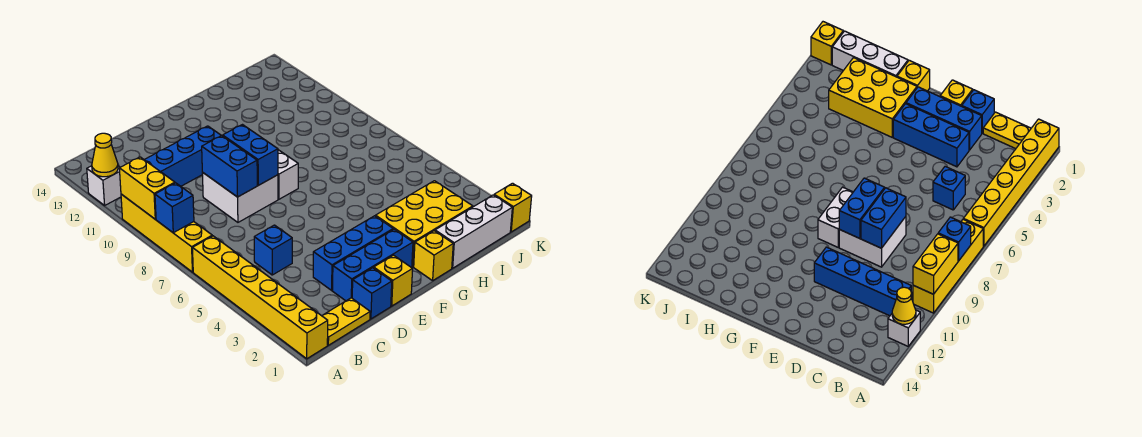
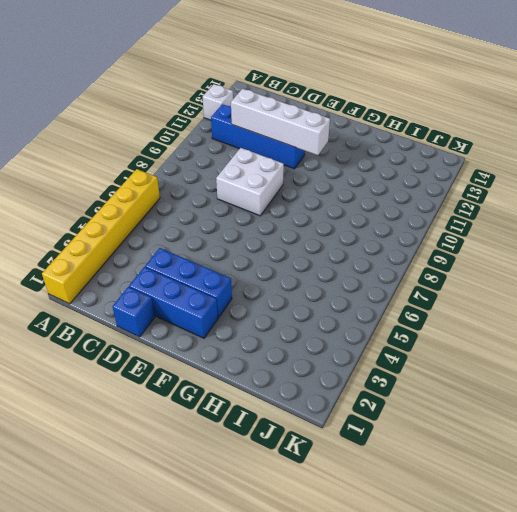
white brick C11:F11 level 2 -> none
none -> yellow brick A7:A10 level 1
none -> yellow plate B1:C1 level 1
none -> blue brick C5 level 1

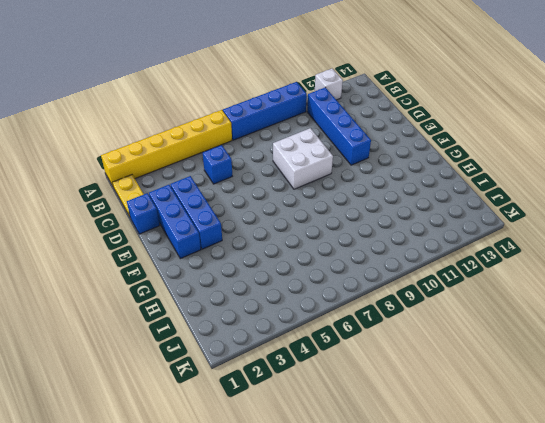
blue brick A7:A10 level 1 -> yellow brick A7:A10 level 1
none -> yellow brick E1 level 1
none -> white brick F8:F9 level 1
none -> yellow brick G1 level 1

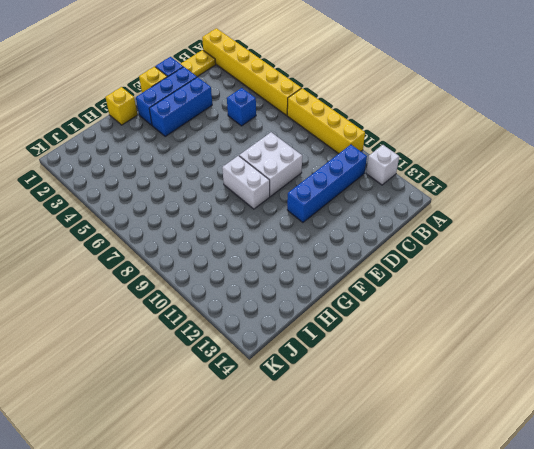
none -> yellow brick G2:I3 level 1
none -> white brick H1:J1 level 1
none -> yellow brick K1 level 1

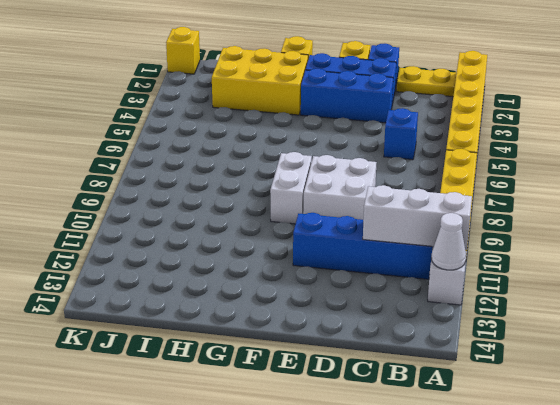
white brick A11:C11 level 2 -> white brick H1:J1 level 1
white cone A12 level 2 -> yellow cone A12 level 2
none -> blue brick A8 level 2
none -> yellow brick A9:A10 level 2
none -> blue brick D8:D9 level 2

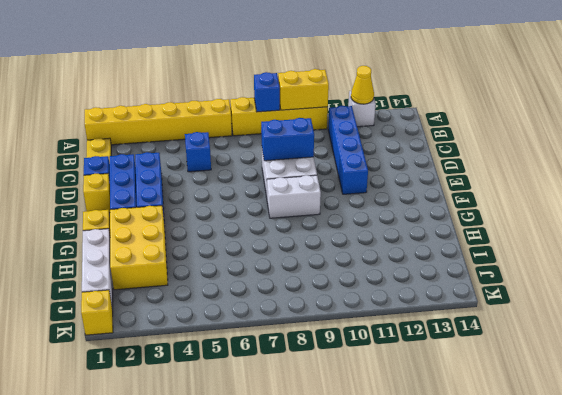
none -> blue brick E8:E9 level 2

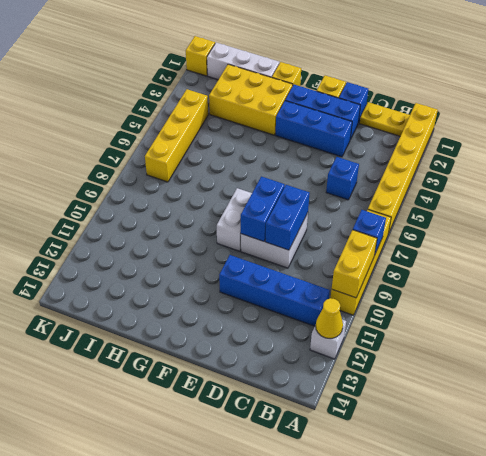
yellow brick J4:J7 level 1 -> none

